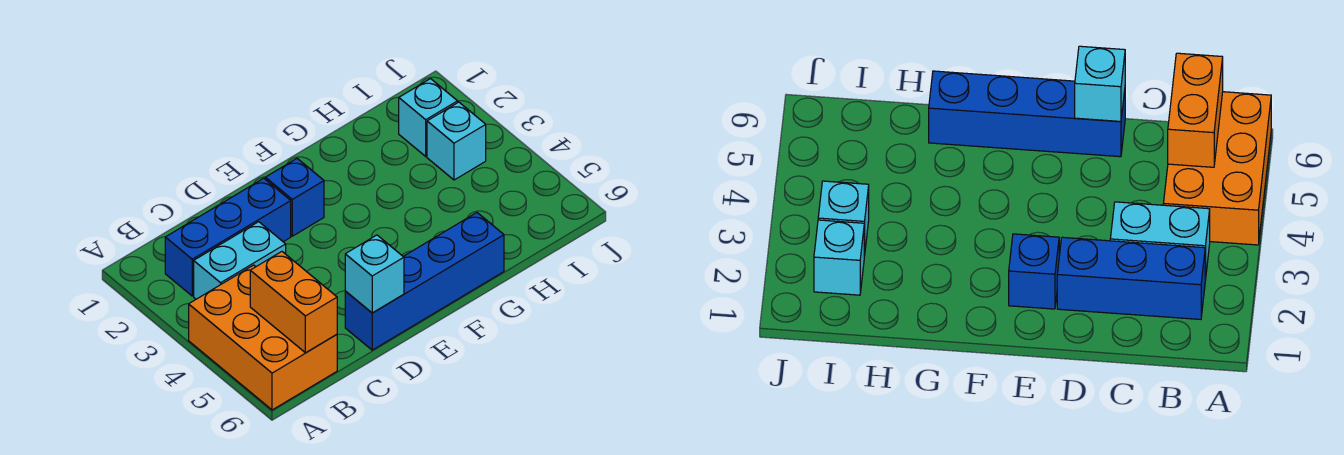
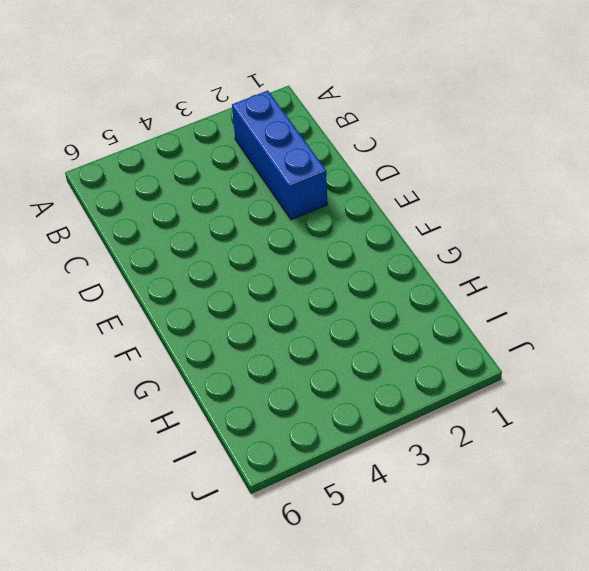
none -> orange brick A4:B6 level 1
none -> cyan brick B3:C3 level 1

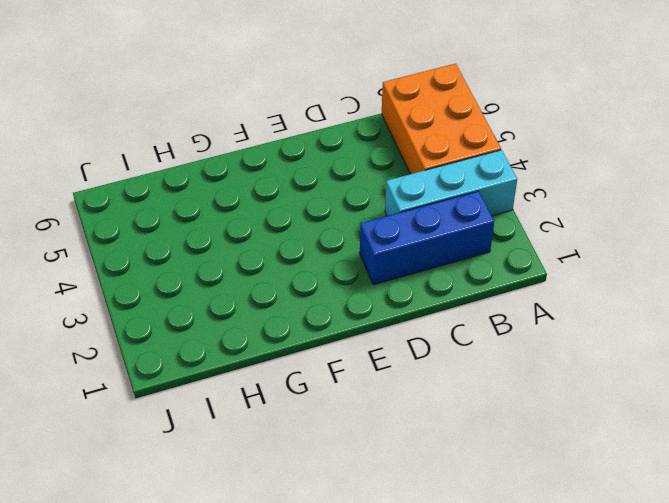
cyan brick A3:C3 level 1 -> cyan brick B3:C3 level 1
none -> blue brick D6:G6 level 1
none -> blue brick E2 level 1

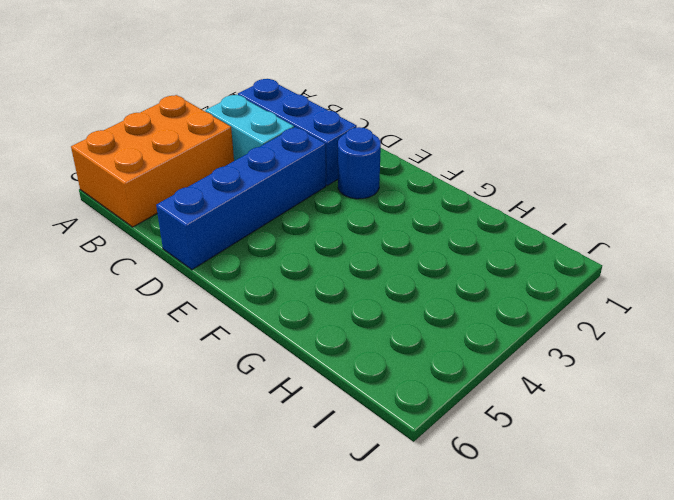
blue brick D3:D6 level 1 -> blue brick D6:G6 level 1
blue round brick E2 level 1 -> blue brick E2 level 1
none -> cyan brick I2 level 1
none -> cyan brick I3 level 1

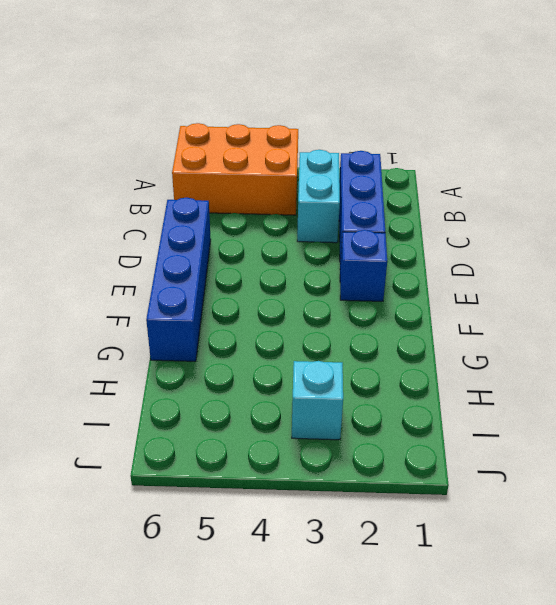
none -> cyan brick I2 level 1
none -> orange brick B5:B6 level 2

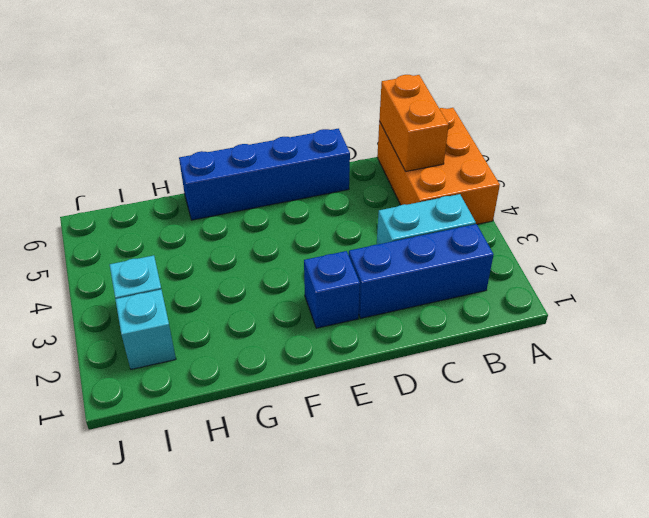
none -> cyan brick D6 level 2

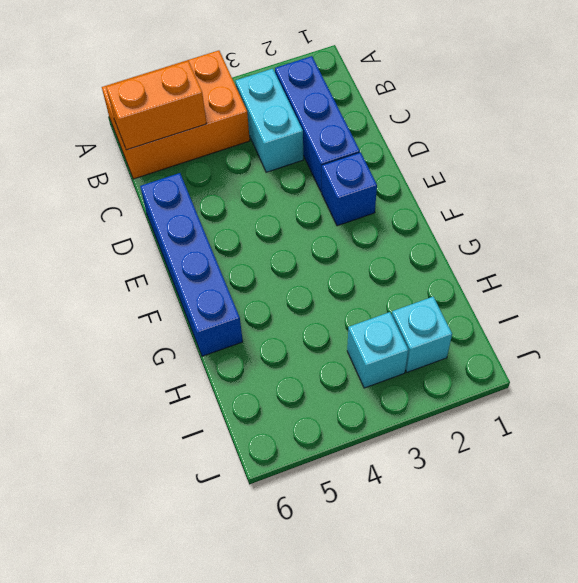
none -> cyan brick D6 level 2

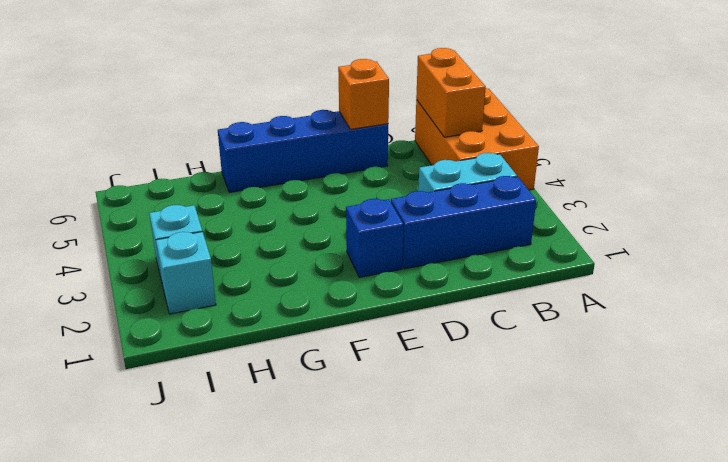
orange brick D6 level 2 -> cyan brick D6 level 2

